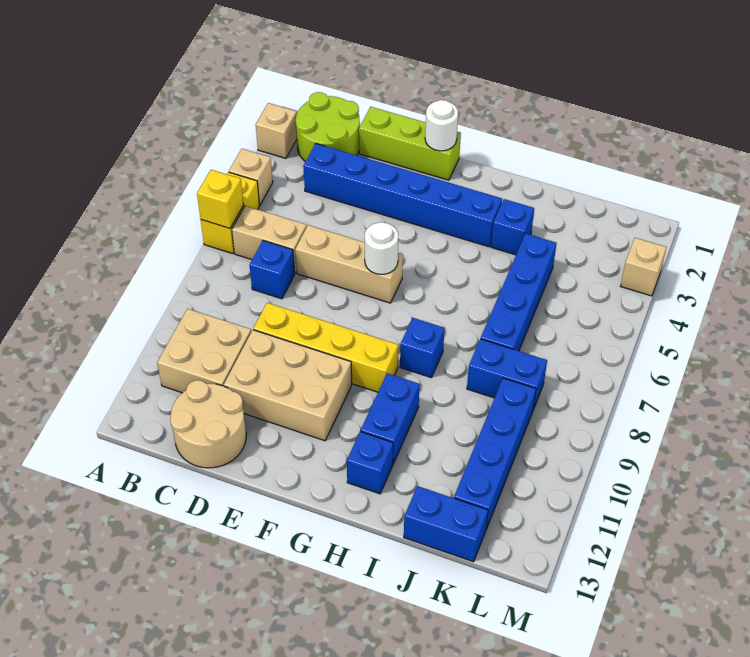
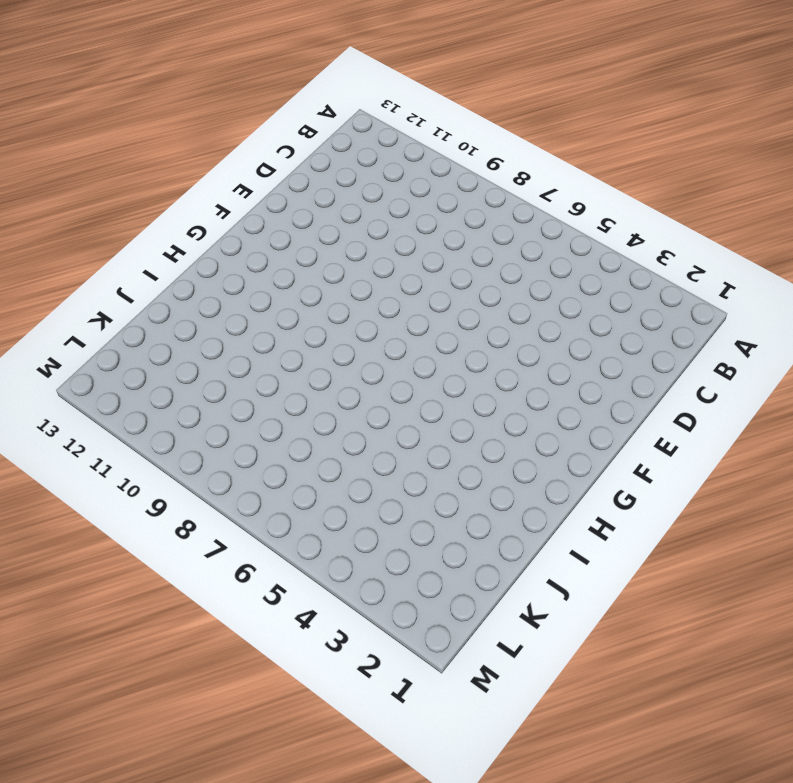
none -> tan brick A2 level 1
none -> tan brick A4 level 1
none -> yellow brick A5:A6 level 1

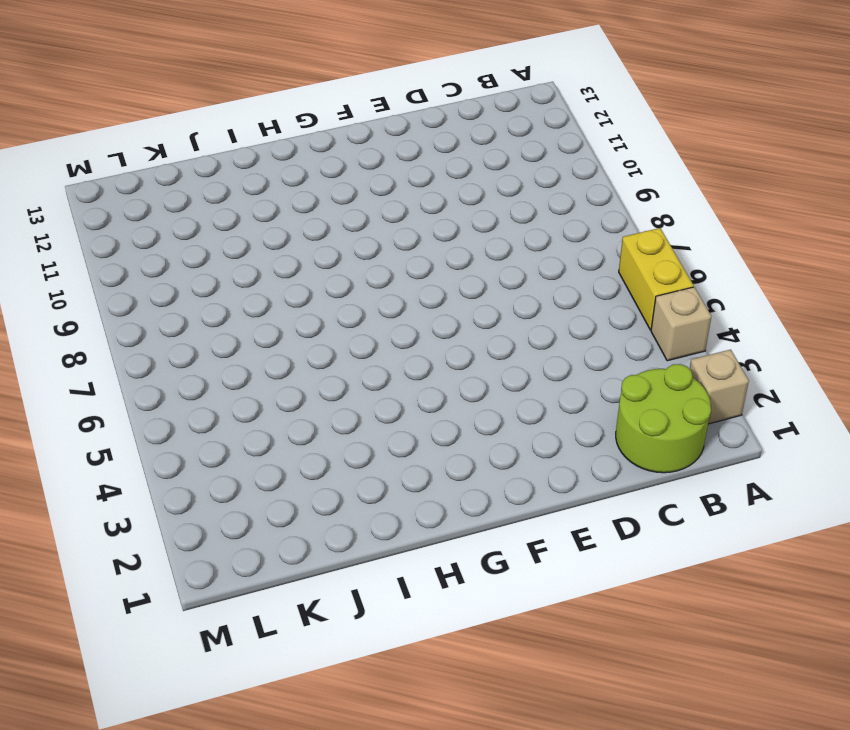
none -> tan brick B6:C6 level 1
none -> tan brick B10:C11 level 1
none -> blue brick C3:H3 level 1

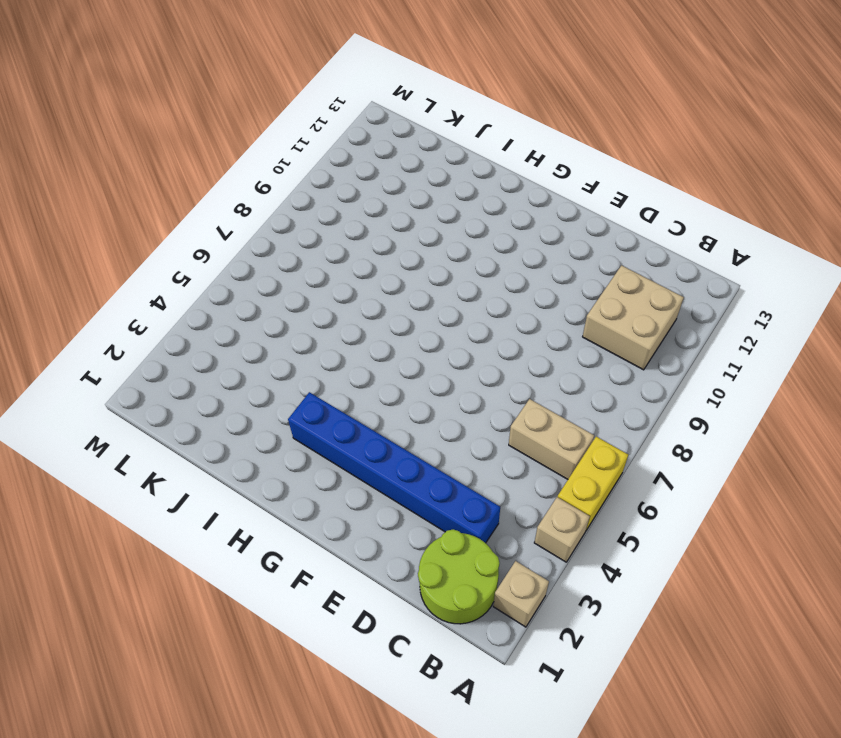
none -> blue brick C7 level 1
none -> tan round brick C12:D13 level 1
none -> lime brick D1:F1 level 1

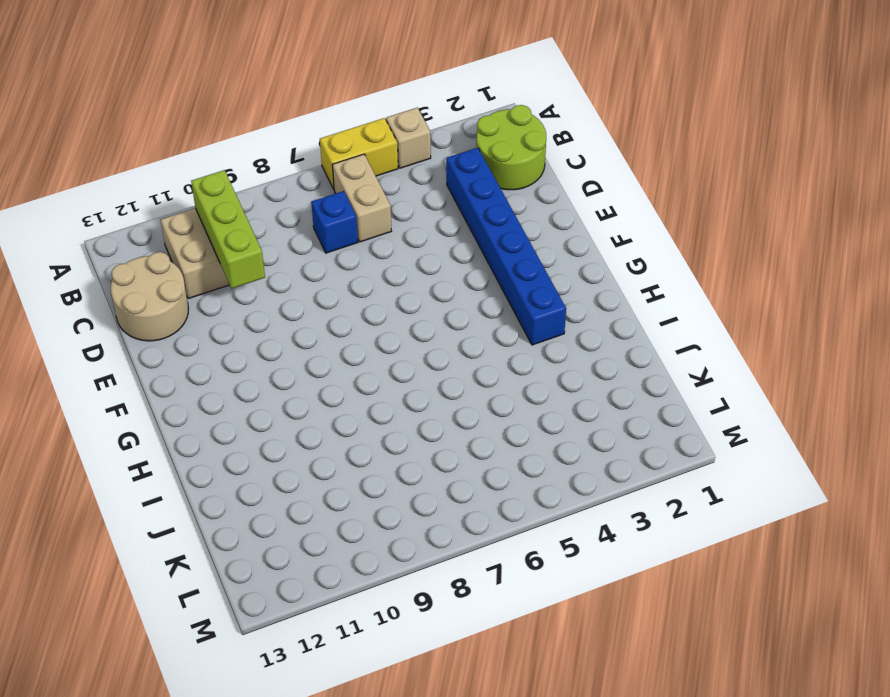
lime brick B10:D10 level 2 -> lime brick D1:F1 level 1
none -> tan brick A2 level 1
none -> tan brick D6:F6 level 1
none -> yellow brick D9:G9 level 1

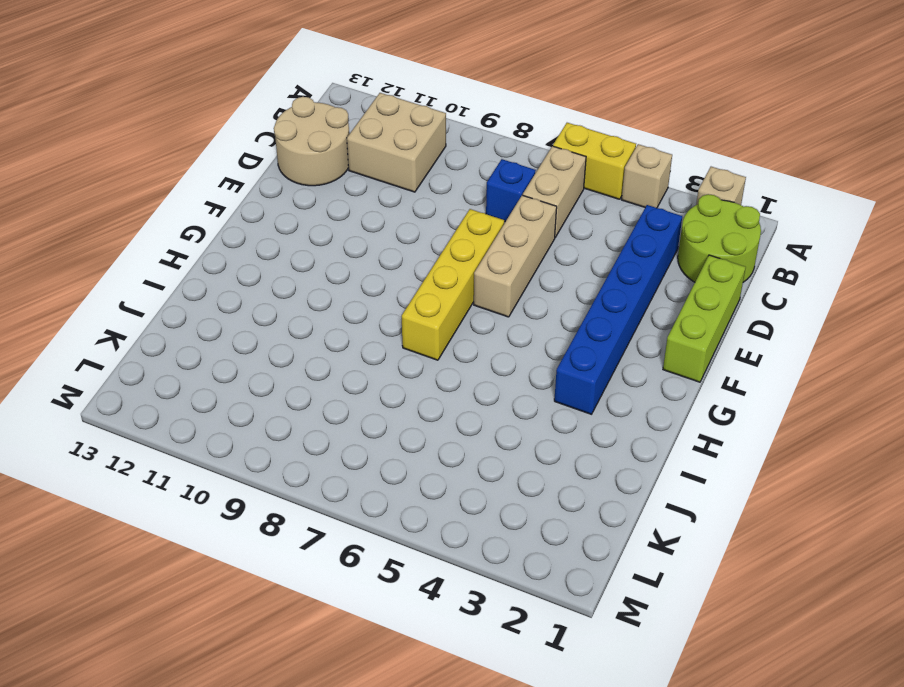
yellow brick E7:H7 level 1 -> yellow brick D9:G9 level 1
none -> tan brick D10:F11 level 1
none -> blue brick H8 level 1
none -> blue brick H10:H11 level 1

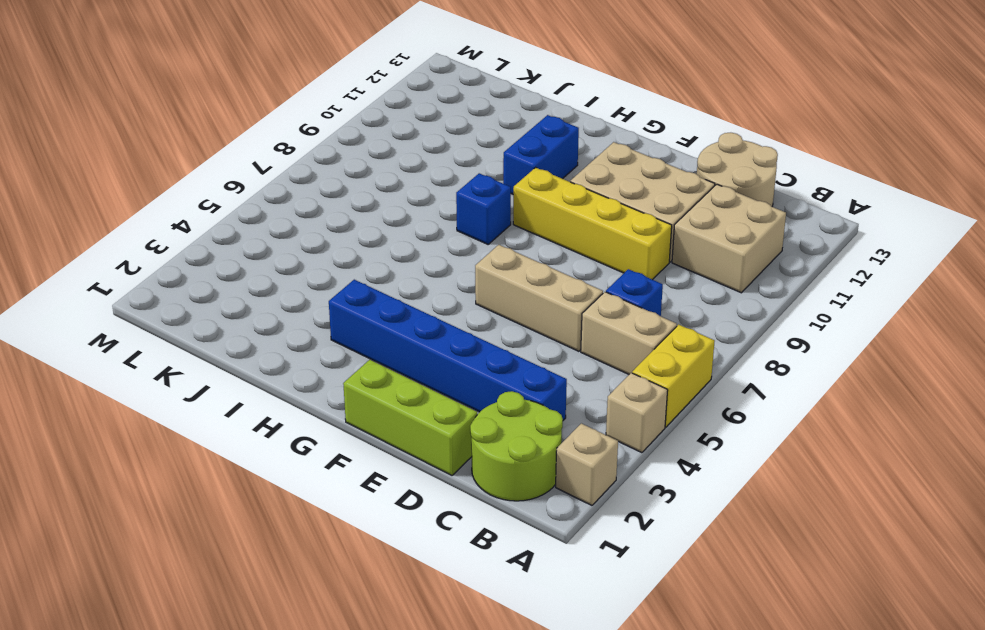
none -> blue brick H12 level 1
none -> blue brick I3 level 1
none -> blue brick J4:J7 level 1

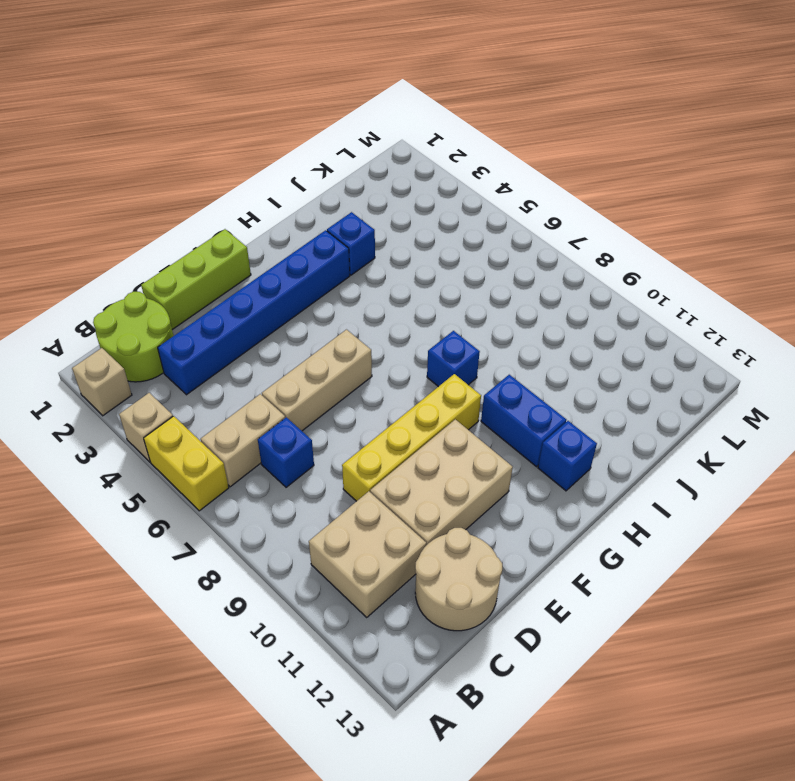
none -> blue brick J4:J7 level 1
none -> blue brick J8:K8 level 1
none -> blue brick J13:K13 level 1

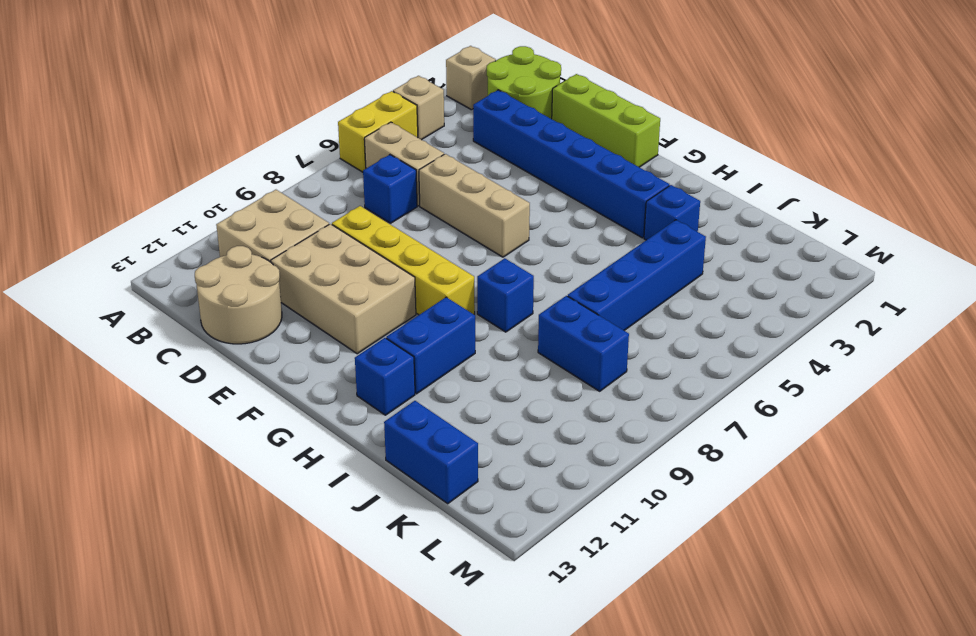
none -> blue brick K9:K12 level 1
none -> tan brick M3 level 1
none -> yellow brick A6 level 2

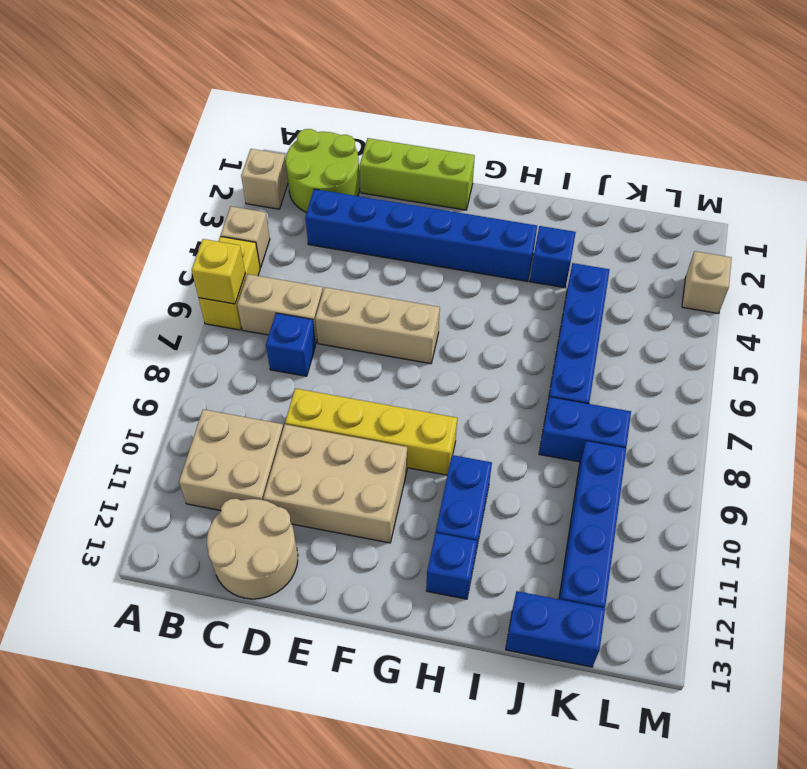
none -> blue brick H8 level 1
none -> white round brick F1 level 2
none -> white round brick F6 level 2

